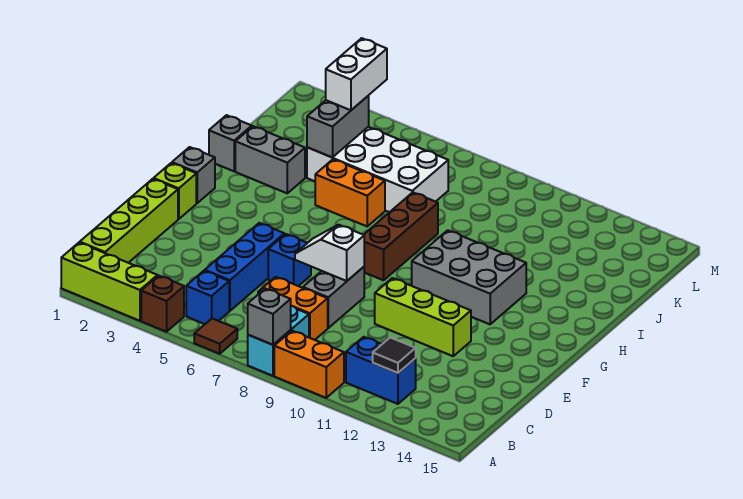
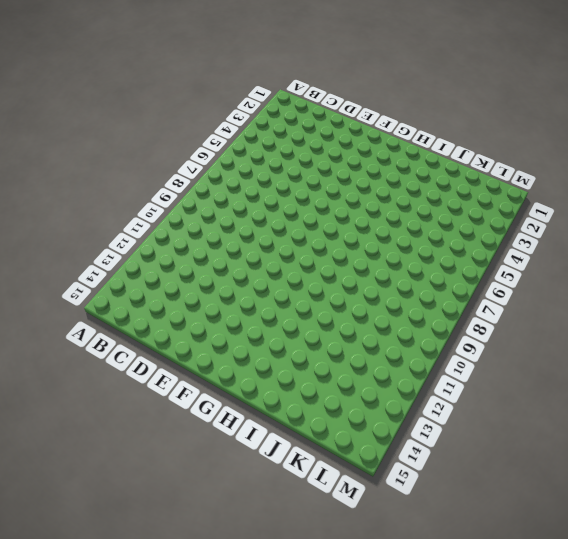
none -> lime brick A1:A3 level 1
none -> brown brick A4 level 1
none -> brown tile A6 level 1

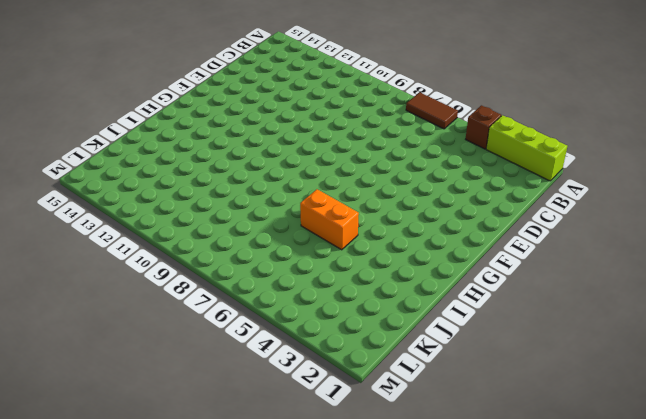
brown tile A6:A7 level 1 -> brown tile A6 level 1
none -> cyan brick A8:B8 level 1
none -> orange brick A9:A10 level 1
none -> lime brick B1:E1 level 1

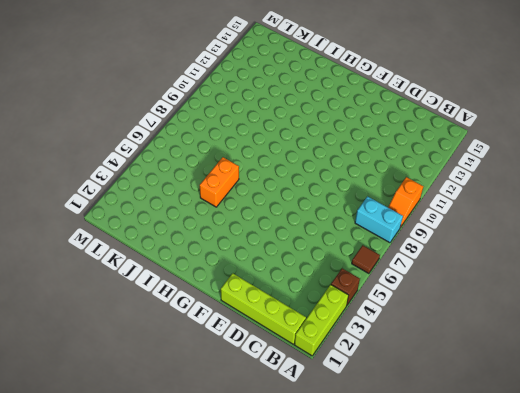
orange slope A9:A10 level 1 top 10 -> orange brick A9:A10 level 1
none -> blue brick B5 level 1
none -> blue brick B11:B12 level 1
none -> blue brick C5:E5 level 1

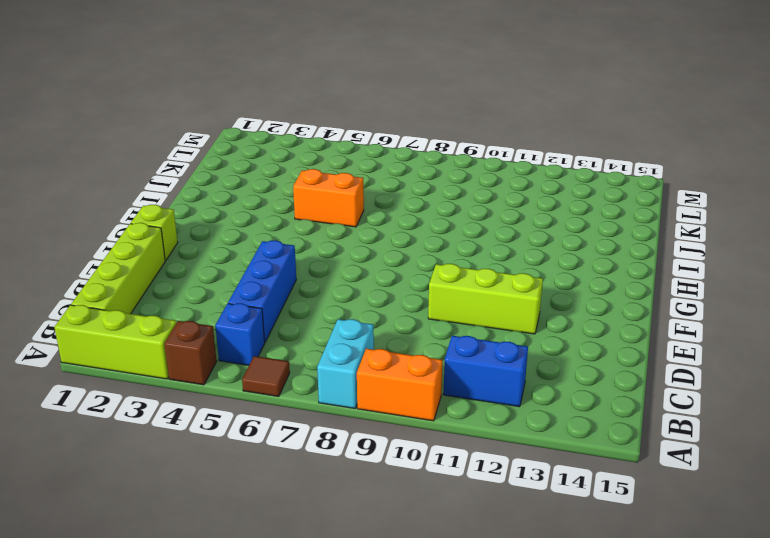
none -> orange brick C7:C8 level 1
none -> grey brick D8:E8 level 1
none -> blue brick E6 level 1

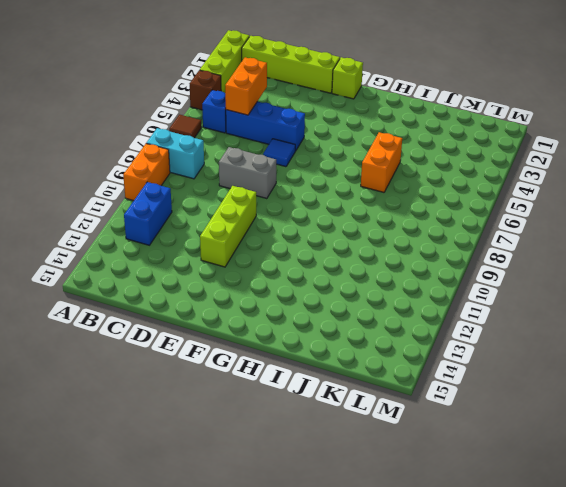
orange brick C4:C5 level 2 -> orange brick C7:C8 level 1
blue tile E6 level 1 -> blue brick E6 level 1
none -> grey brick G1 level 1
none -> brown brick G8:I8 level 1
none -> grey brick G10:H12 level 1

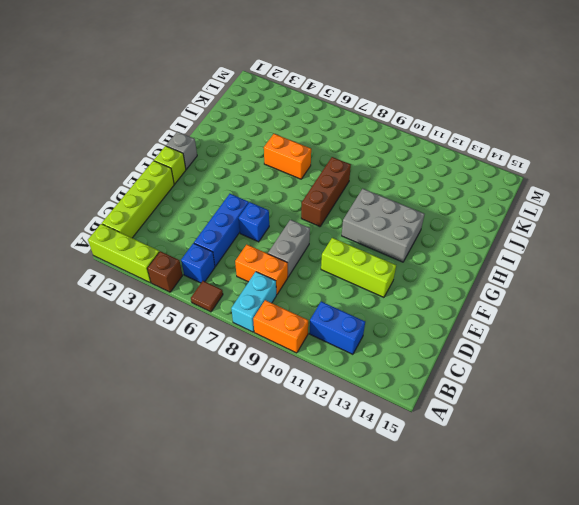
none -> grey brick I1 level 1
none -> grey brick I2:I3 level 1
none -> white brick J4:K7 level 1

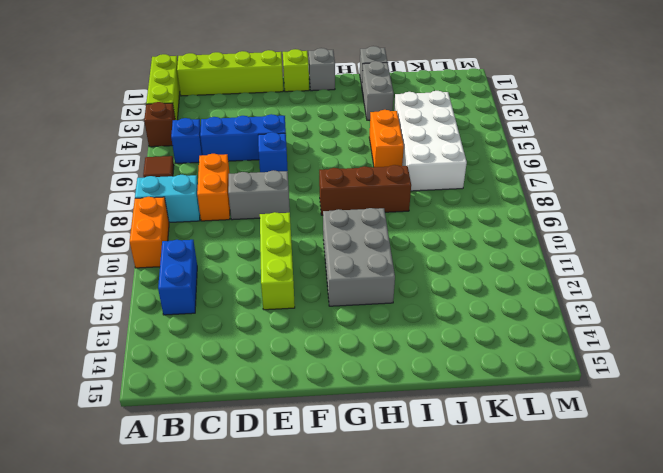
none -> grey brick A8 level 2
none -> black tile B12 level 2
none -> white slope E7:E8 level 2 top 8

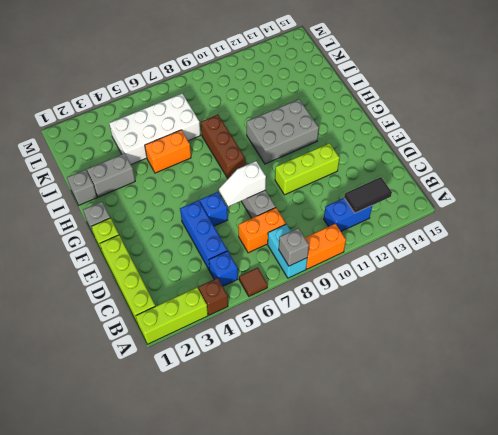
black tile B12:B13 level 2 -> black tile B12 level 2
none -> grey brick J4:K4 level 2
none -> white brick K4:L4 level 3

